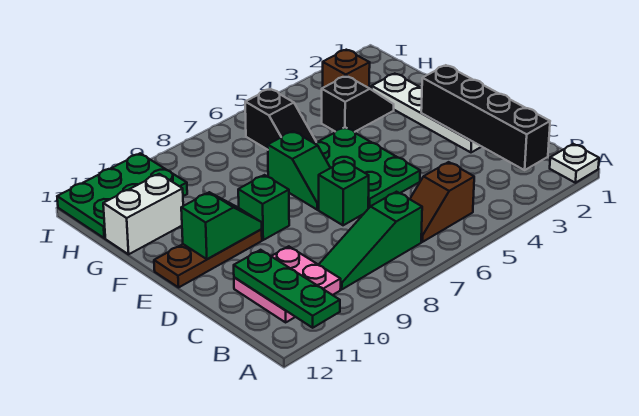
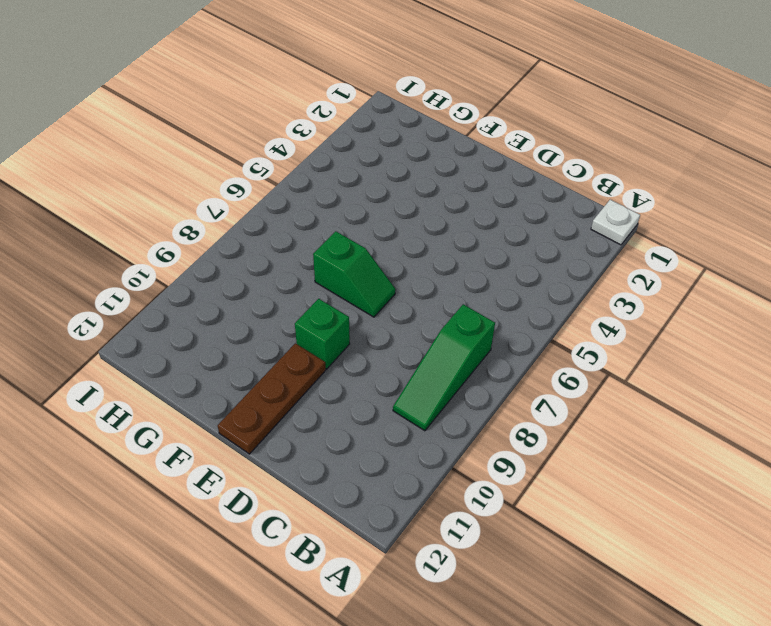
none -> brown slope B5:B6 level 1 top 5
none -> pink plate B10:C11 level 1
none -> white plate D2:G2 level 1

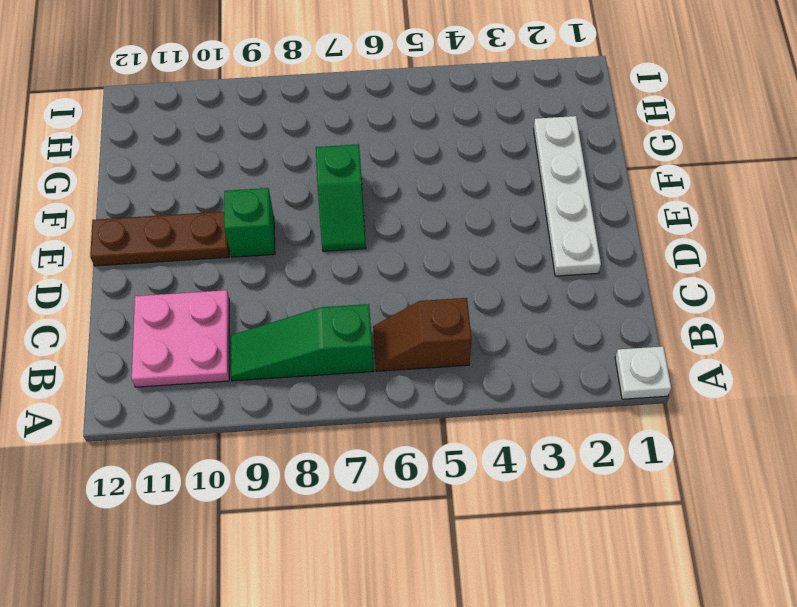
none -> green plate D5:F6 level 1
none -> green brick D7 level 1
none -> black slope G3:G4 level 1 top 4

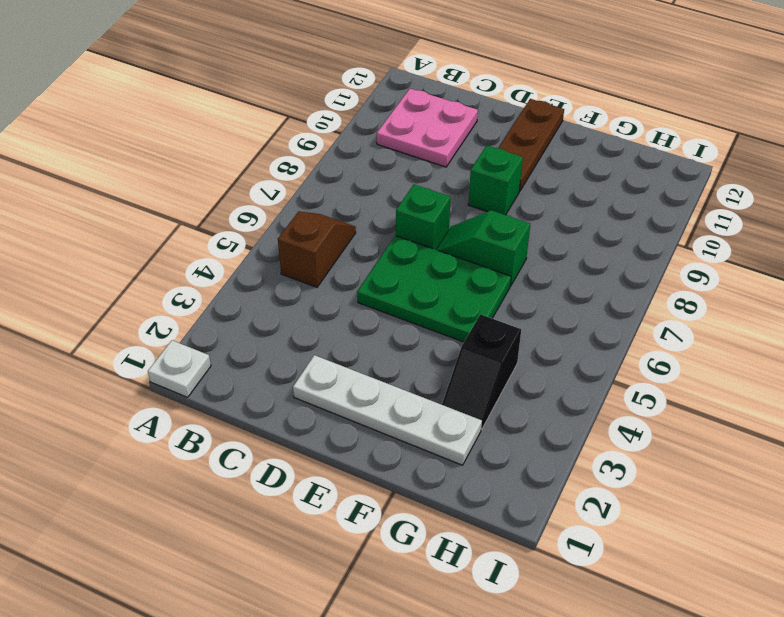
none -> green slope B7:B9 level 1 top 7
none -> black slope G6:H6 level 1 top H
none -> white brick G11:G12 level 1

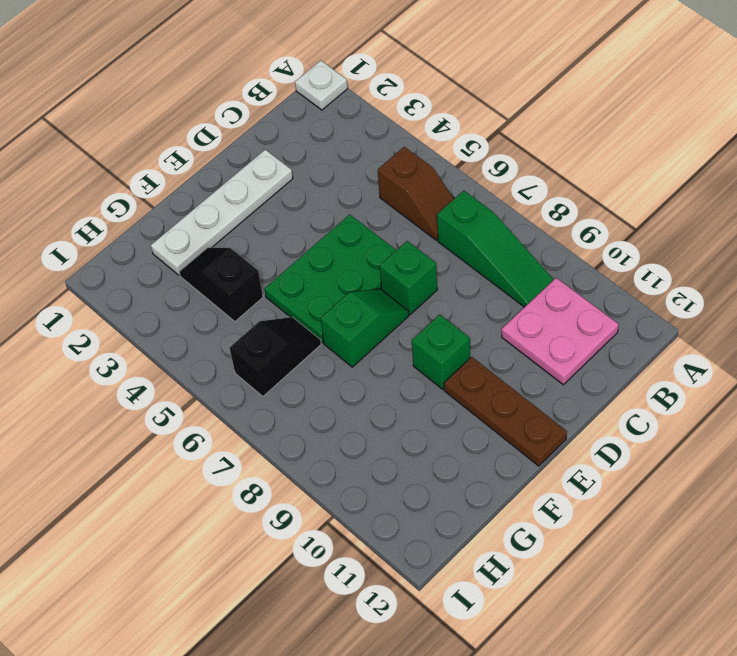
none -> white brick G11:G12 level 1
none -> brown brick H3 level 1
none -> green plate H10:I12 level 1

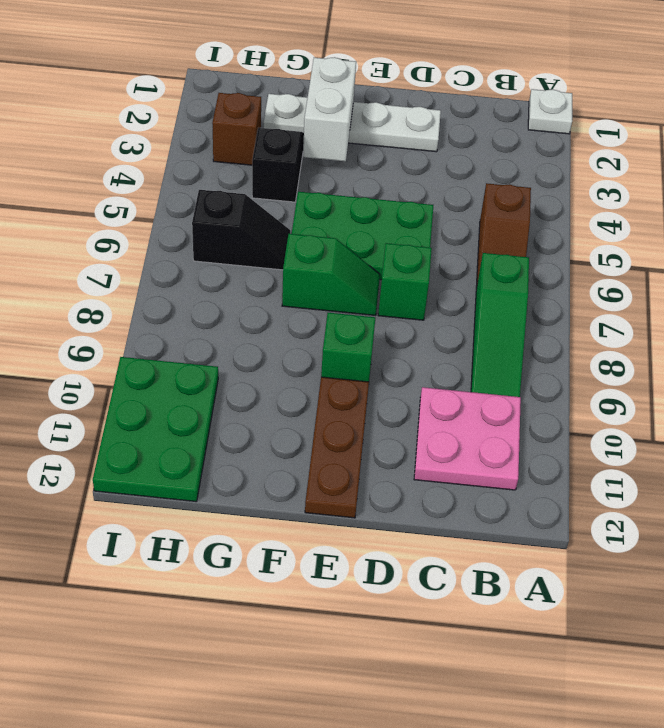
white brick F2:F3 level 2 -> white brick G11:G12 level 1
none -> green plate A11:C11 level 2
none -> black brick B2:E2 level 2
none -> green slope E10:E11 level 2 top 11

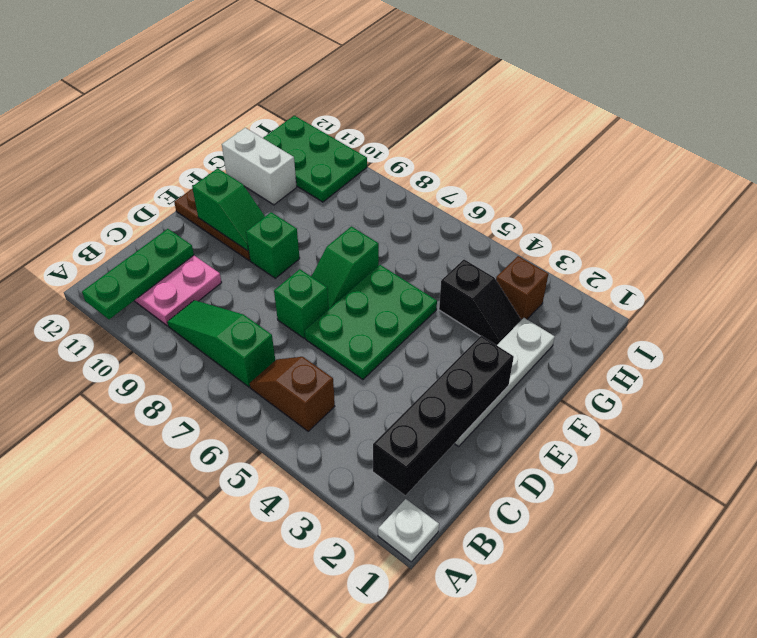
none -> black slope G6:H6 level 1 top H

